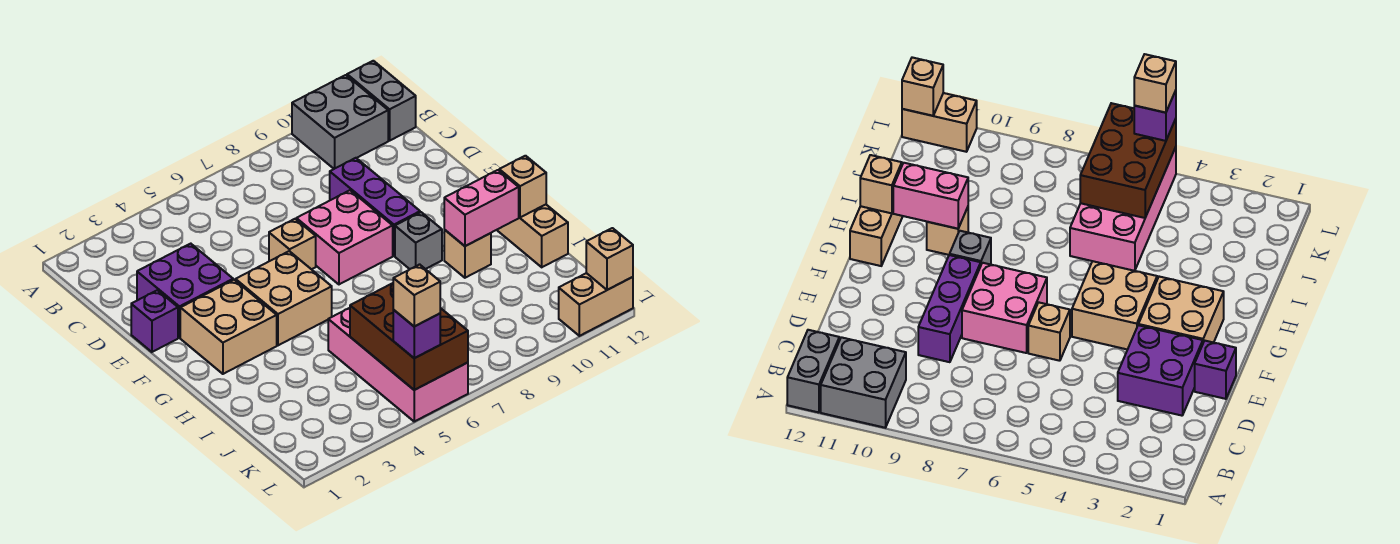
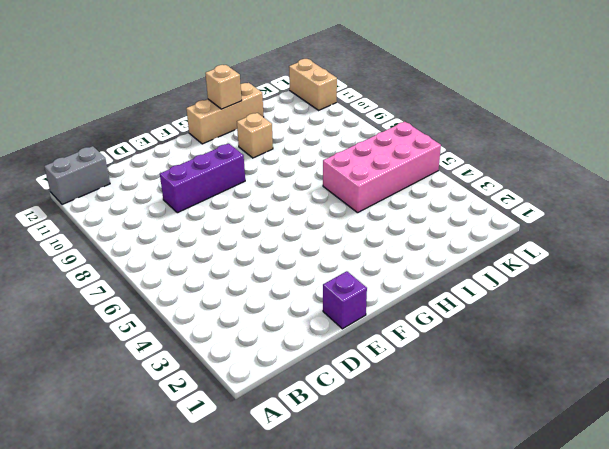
none -> grey brick A10:B11 level 1
none -> purple brick D2:E3 level 1
none -> tan brick E6 level 1

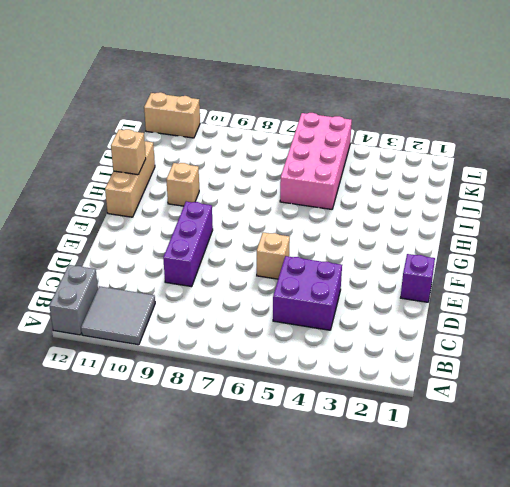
grey tile A10:B11 level 1 -> grey brick A10:B11 level 1
purple brick C4:D5 level 1 -> purple brick D2:E3 level 1
none -> pink brick E7:F8 level 1
none -> tan brick F2:G3 level 1
none -> tan brick F4:G5 level 1

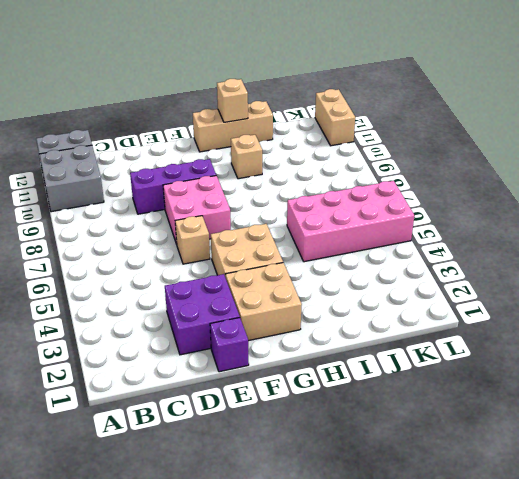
none -> grey brick G9 level 1
none -> pink brick H10:H11 level 2
none -> brown brick J5:L6 level 2

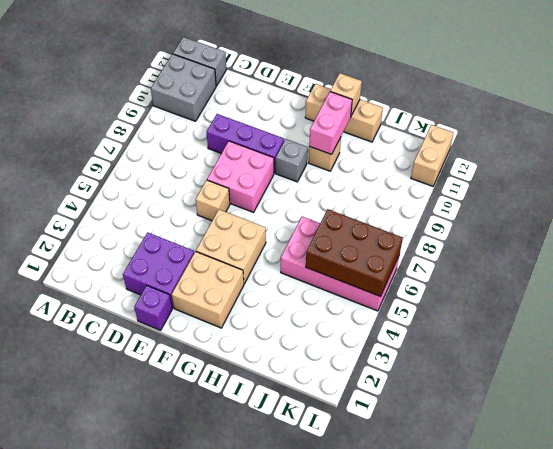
none -> tan brick L12 level 2
none -> purple brick L5 level 3
none -> tan brick L5 level 4

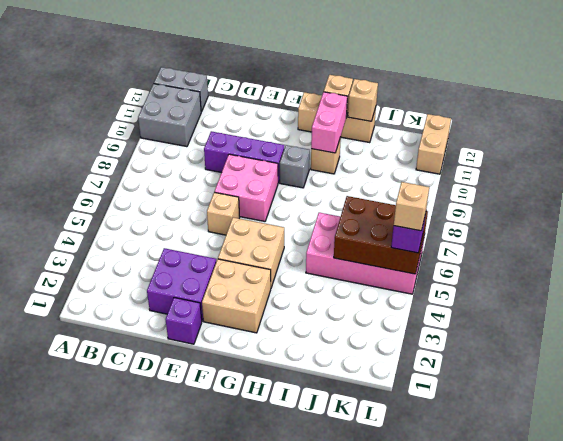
tan brick I12 level 2 -> tan brick L12 level 2

